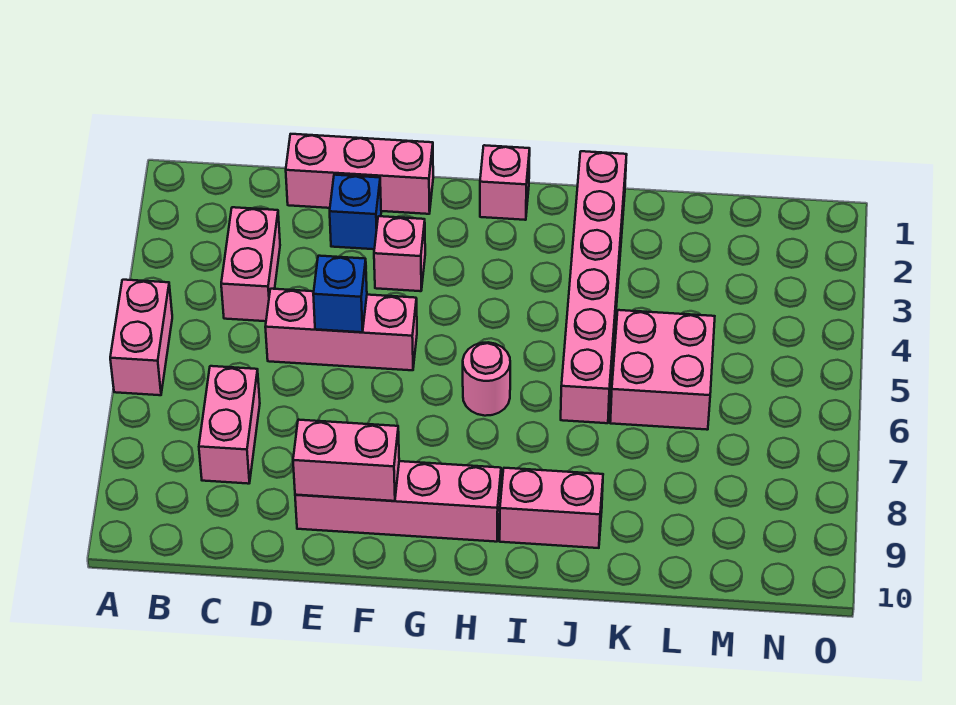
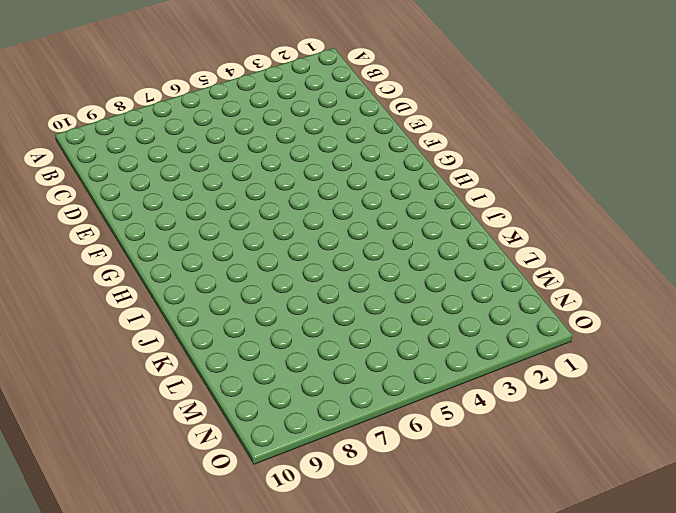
none -> pink brick A5:A6 level 1
none -> pink brick C3:C4 level 1
none -> pink brick C7:C8 level 1

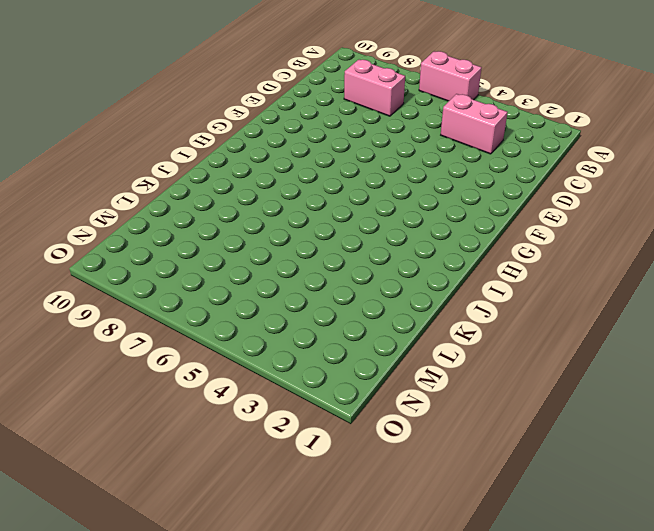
none -> pink brick D1:F1 level 1
none -> pink brick D5:F5 level 1
none -> blue brick E2 level 1

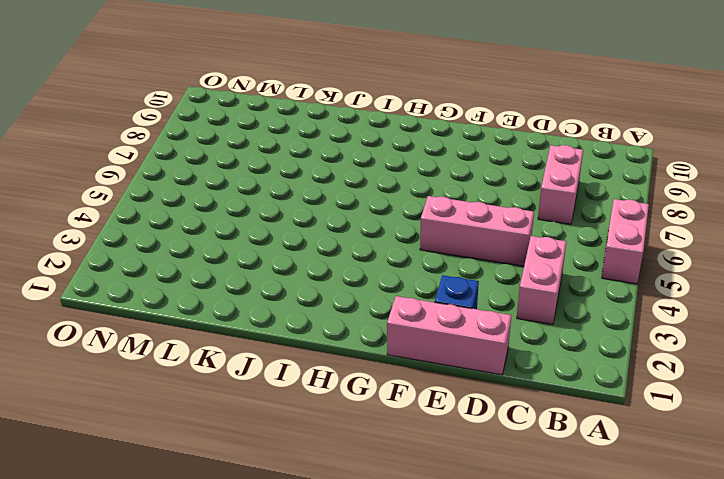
none -> pink brick E9:H9 level 1
none -> pink brick F3 level 1
none -> pink brick H1 level 1

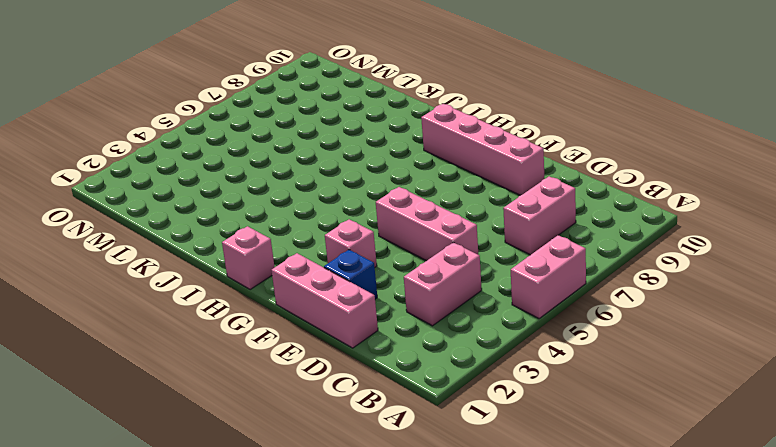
none -> pink round brick H6 level 1
none -> pink brick I9:J9 level 1
none -> pink brick J1:J6 level 1

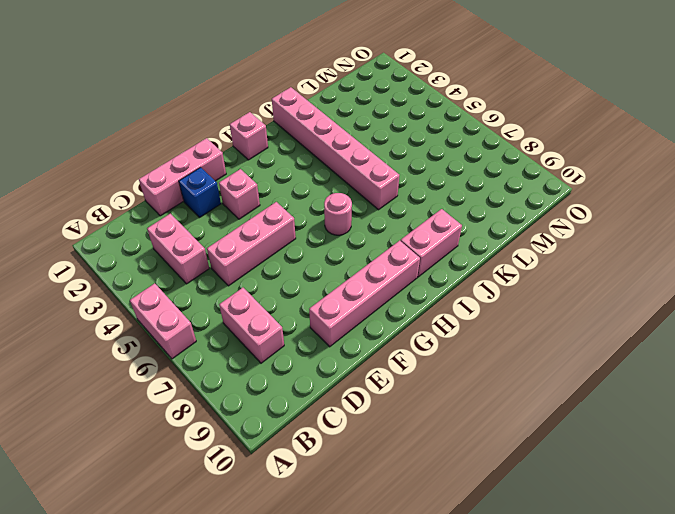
none -> pink brick K5:L6 level 1
none -> blue brick E5 level 2
none -> pink brick E9:F9 level 2

